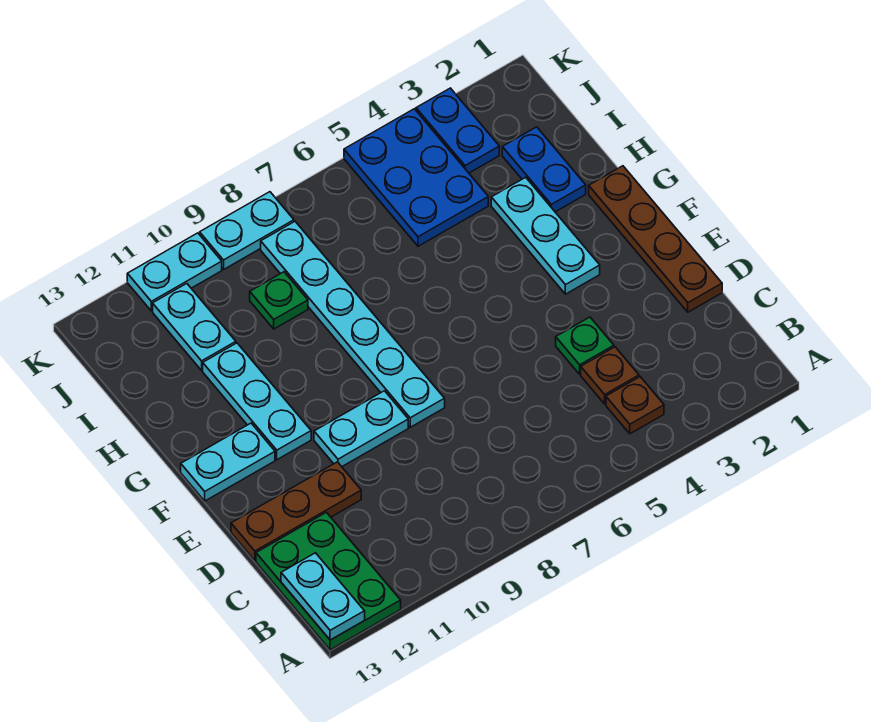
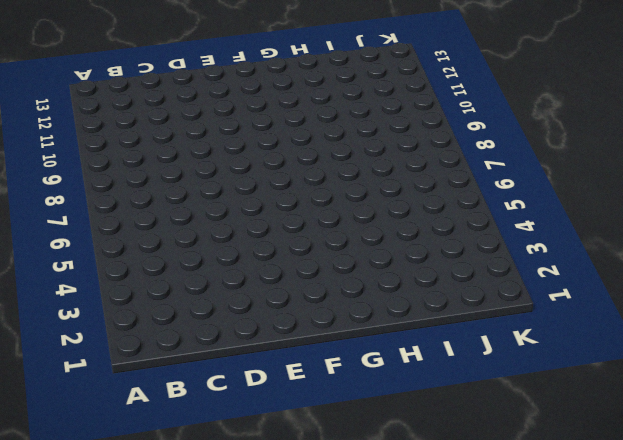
none -> green plate A12:C13 level 1
none -> brown plate B4 level 1
none -> brown plate C4 level 1

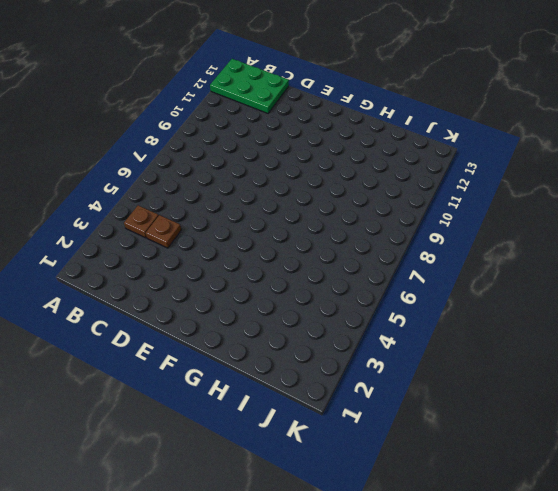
none -> brown plate D1:G1 level 1
none -> green plate D4 level 1
none -> brown plate D11:D13 level 1

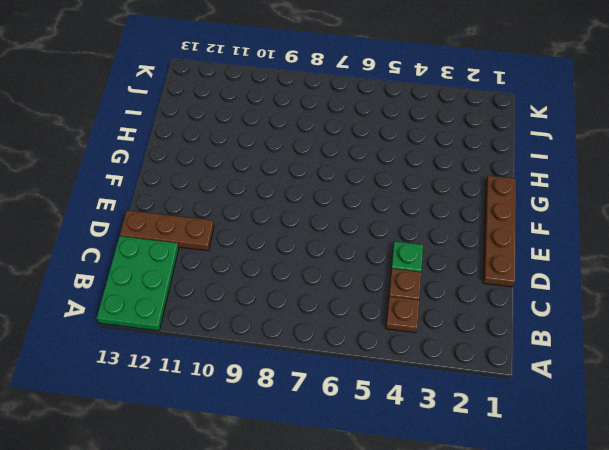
none -> cyan plate E8:J8 level 1
none -> cyan plate E9:E10 level 1
none -> cyan plate F3:H3 level 1

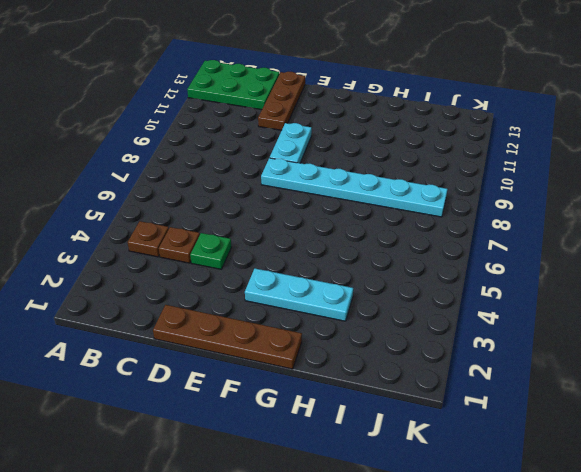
none -> cyan plate F11:H11 level 1
none -> cyan plate F12:F13 level 1
none -> blue plate H2:I2 level 1

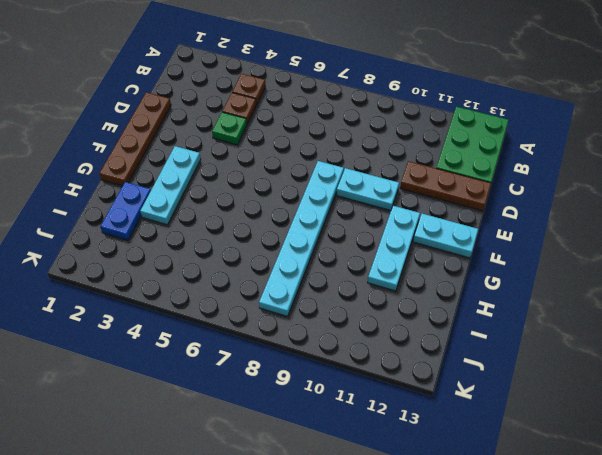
none -> blue plate I4:K5 level 1
none -> green plate I9 level 1
none -> cyan plate I11:J11 level 1

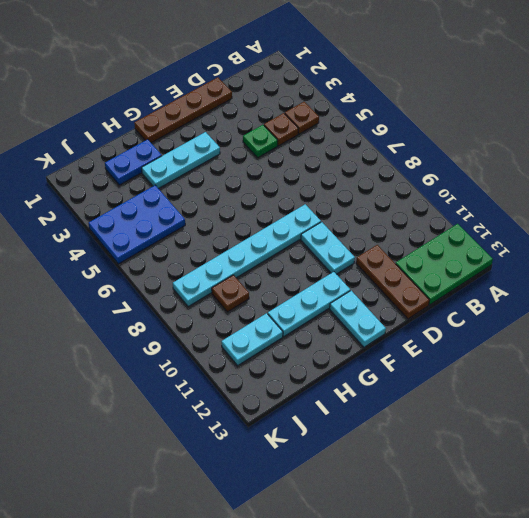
brown plate I9 level 1 -> green plate I9 level 1
none -> blue plate J3:K3 level 1
none -> cyan plate K8:K9 level 1
none -> cyan plate K10:K11 level 1

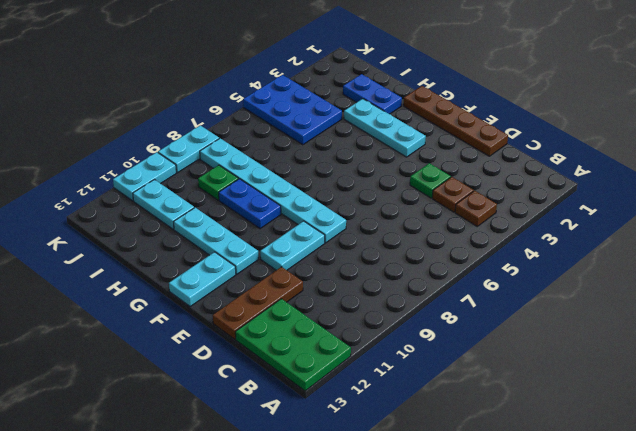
blue plate G9:H9 level 1 -> blue plate J3:K3 level 1
none -> cyan plate A13:B13 level 2

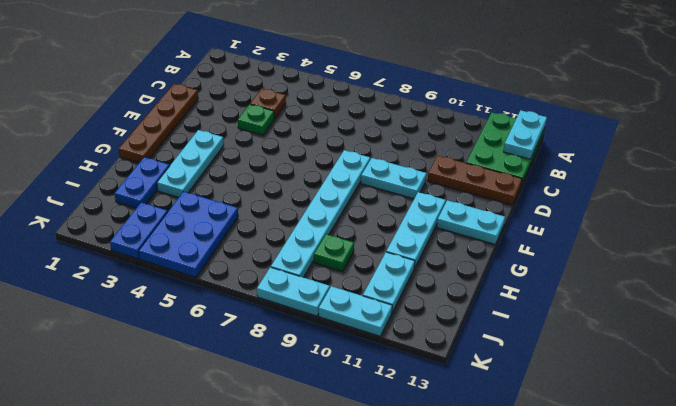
none -> brown plate B4 level 1

